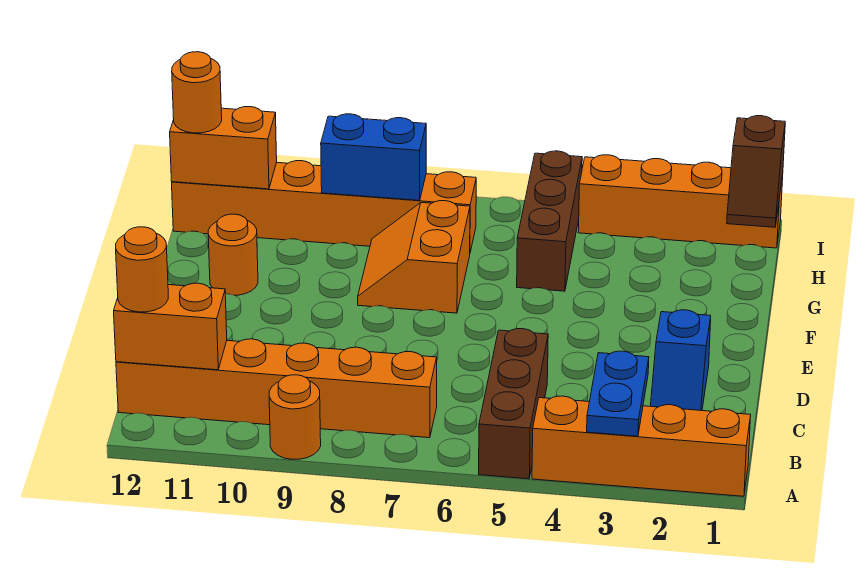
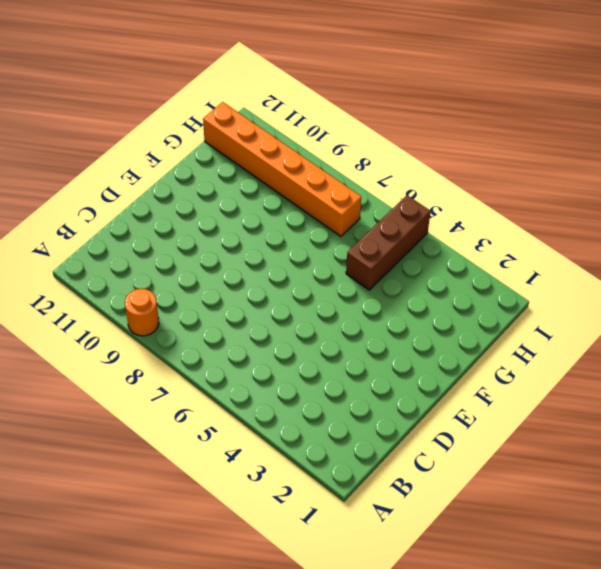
none -> orange brick A1:A4 level 1
none -> brown brick A5:C5 level 1
none -> orange brick B7:B12 level 1

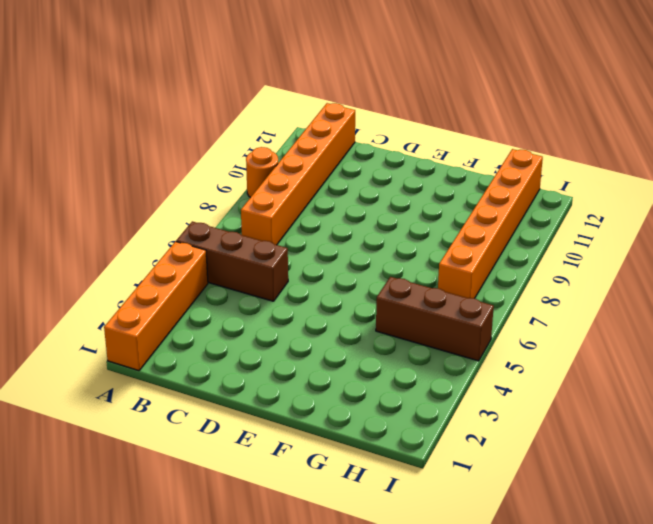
none -> blue slope C2:D2 level 1 top D
none -> orange slope F7:G8 level 1 top 7
none -> orange round brick F11 level 1

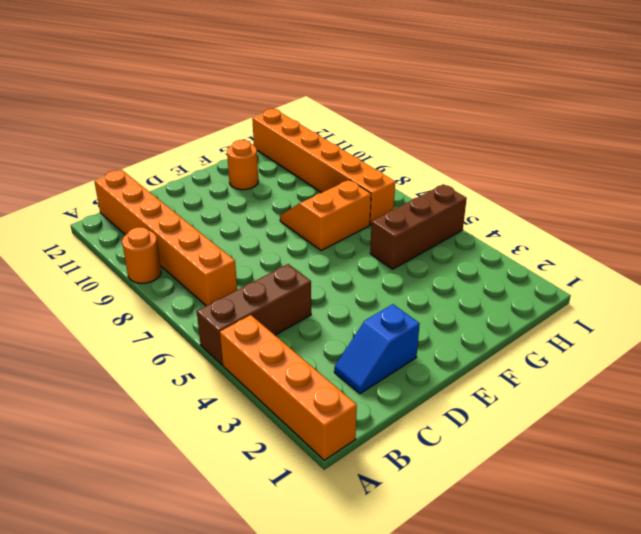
none -> orange brick I1:I4 level 1
none -> blue plate A3:B3 level 2
none -> orange brick B11:B12 level 2

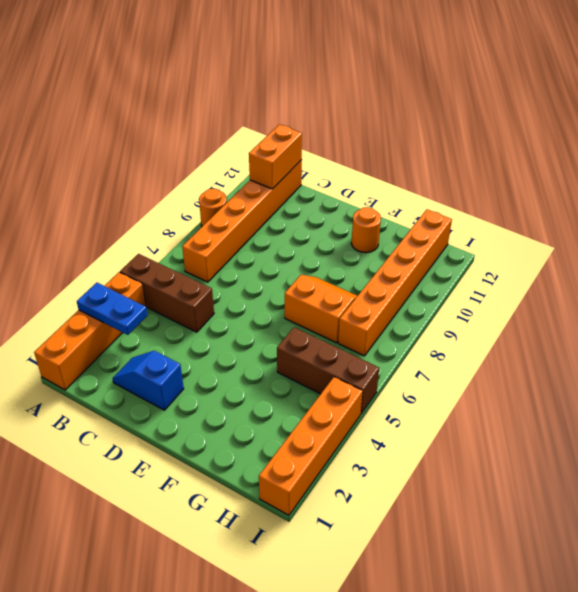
none -> brown slope H1:I1 level 2 top I
none -> blue brick H8:H9 level 2
none -> orange brick H11:H12 level 2

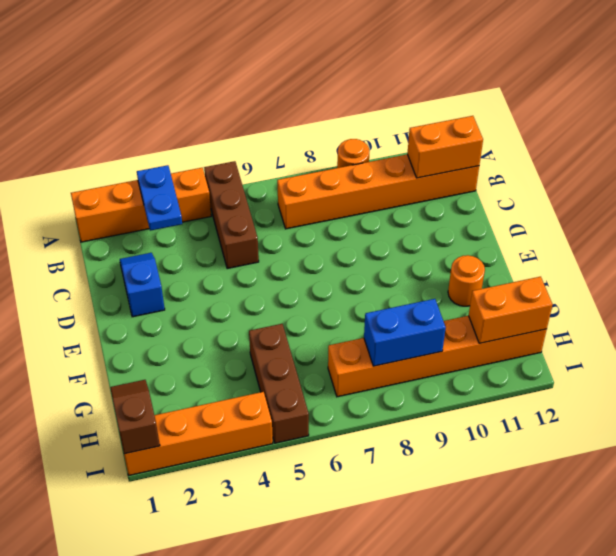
none -> orange slope F7:G8 level 1 top 7
none -> orange round brick B12 level 3
none -> orange round brick H12 level 3

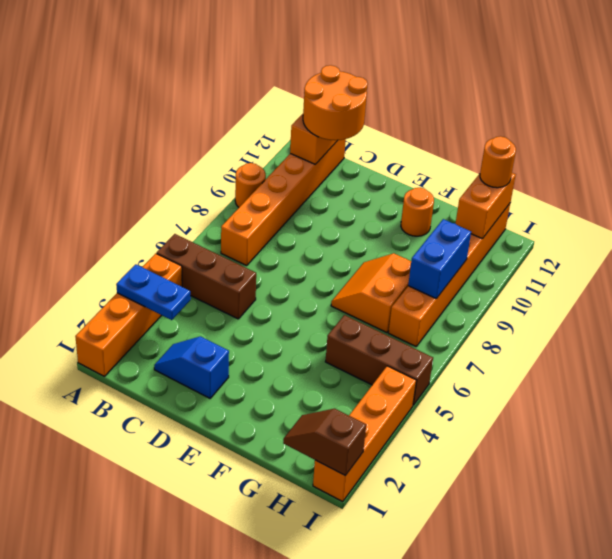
orange round brick B11:C12 level 3 -> orange round brick B12 level 3
orange slope F7:G8 level 1 top G -> orange slope F7:G8 level 1 top 7

